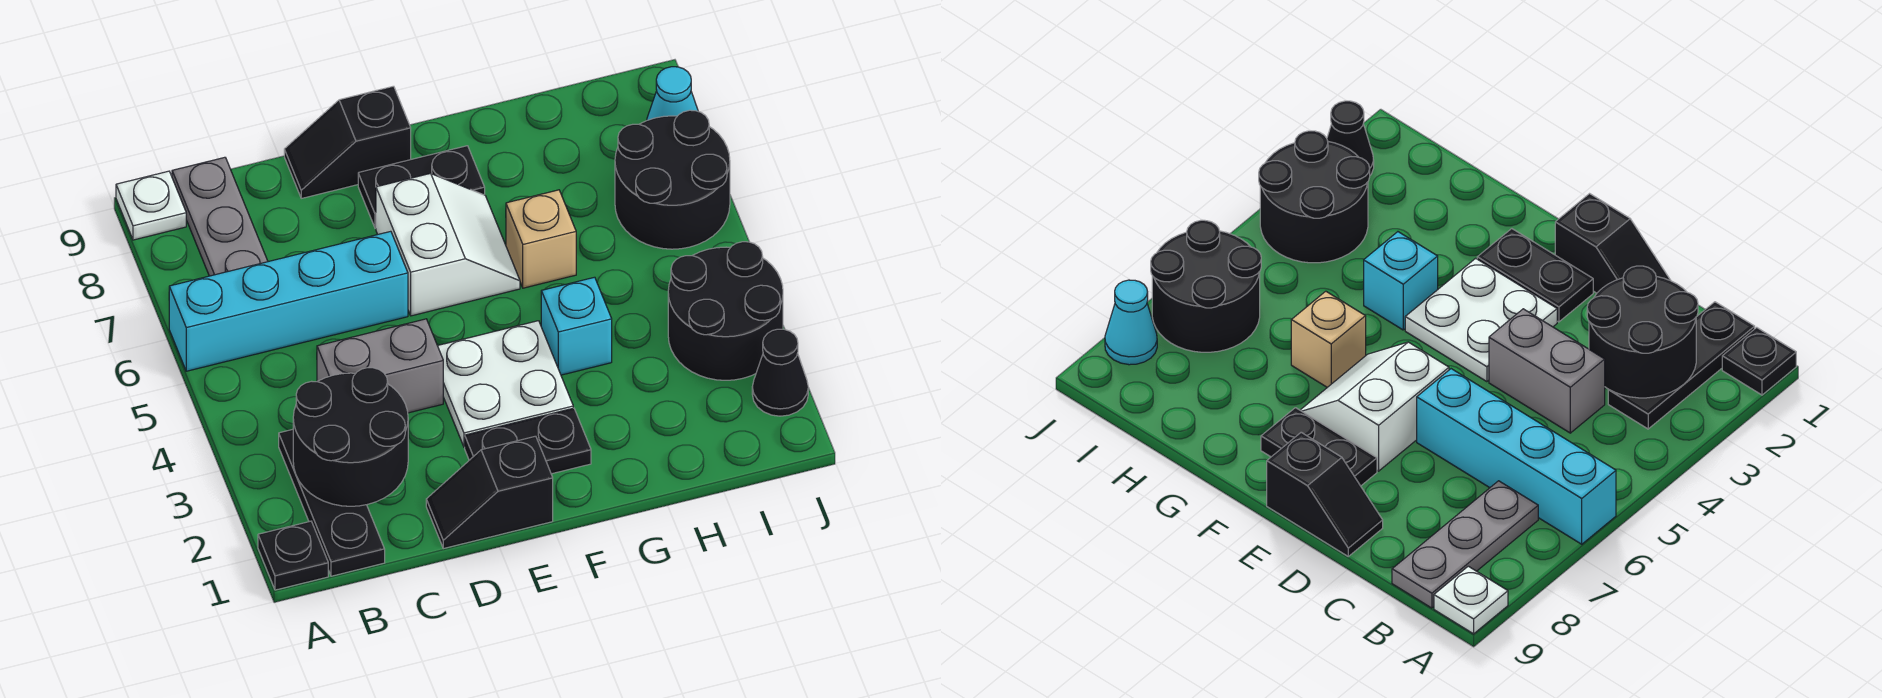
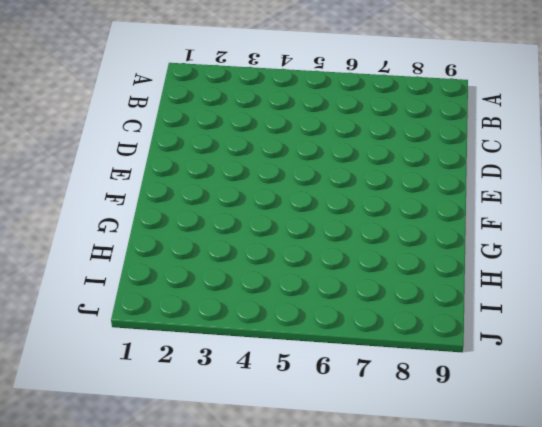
none -> black plate A1 level 1
none -> cyan brick A6:D6 level 1
none -> white plate A9 level 1

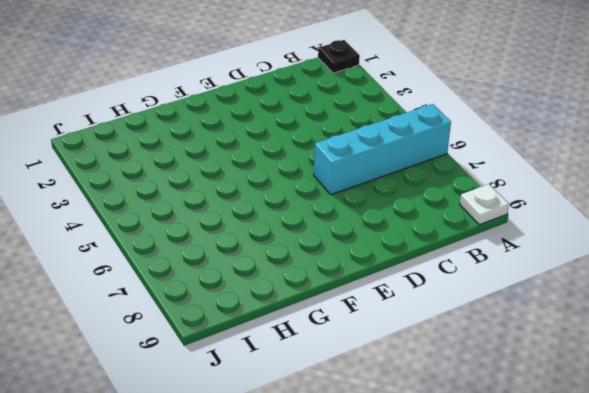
none -> black plate B1:B3 level 1
none -> grey plate B7:B9 level 1
none -> grey brick C4:D4 level 1

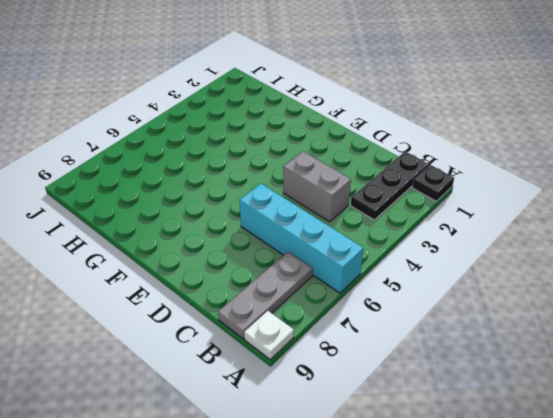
none -> black slope D1:E1 level 1 top E
none -> black slope D9:E9 level 1 top E
none -> black plate E2:F2 level 1

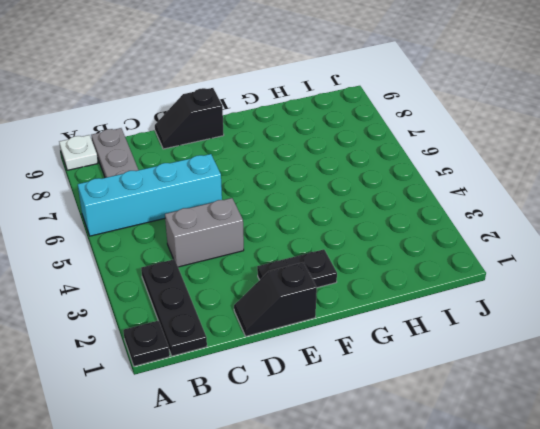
none -> white plate E3:F4 level 1
none -> white slope E6:F7 level 1 top E
none -> black plate E8:F8 level 1

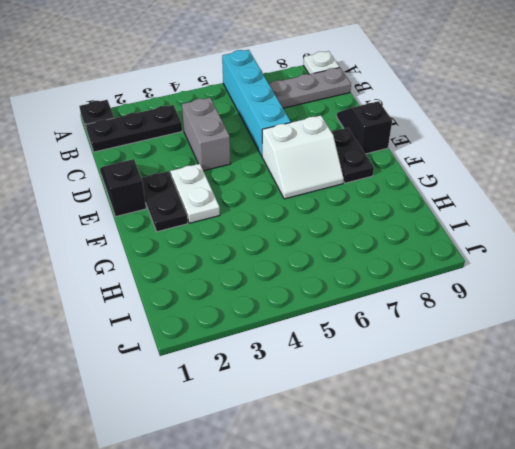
white plate E3:F3 level 1 -> white plate E3:F4 level 1
none -> cyan brick G4 level 1
none -> tan brick G6 level 1
none -> black round brick I3:J4 level 1

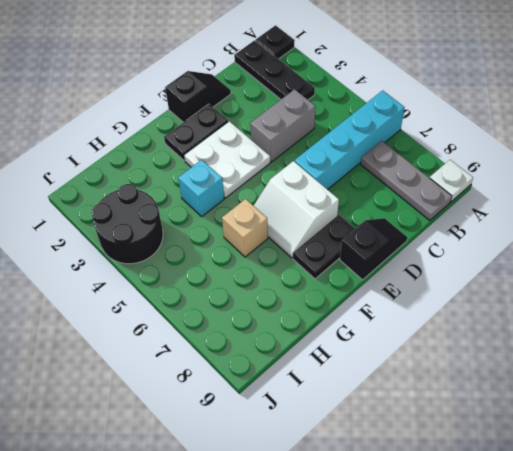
none -> black round brick I6:J7 level 1
none -> black cone J2 level 1
none -> cyan cone J8 level 1

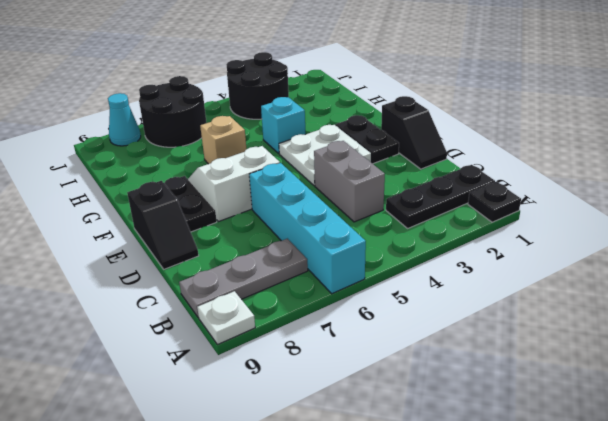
none -> black cone J2 level 1
none -> black round brick B2:C3 level 2

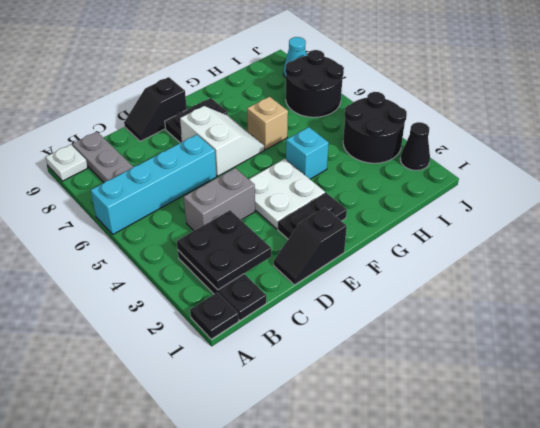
black plate B2:C3 level 2 -> black round brick B2:C3 level 2

